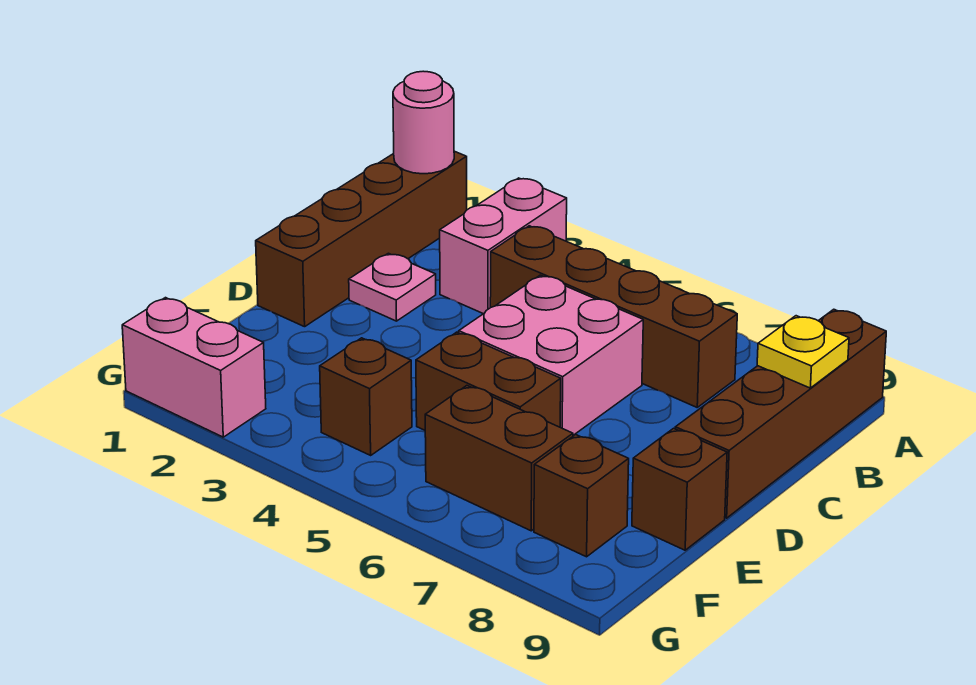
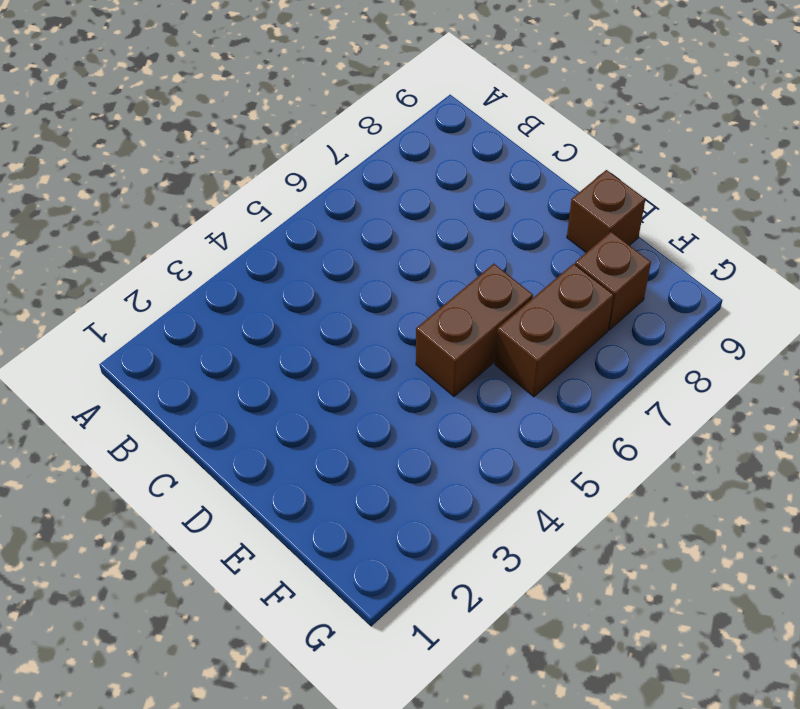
none -> brown brick A1:D1 level 1
none -> pink brick A3:B3 level 1
none -> brown brick A9:D9 level 1

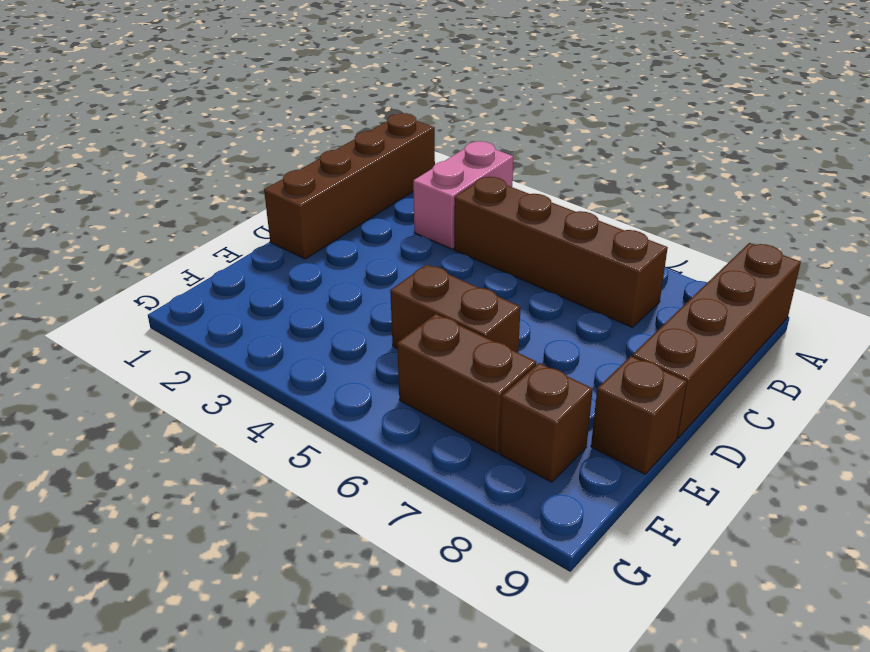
none -> pink plate C2 level 1
none -> pink brick C5:D6 level 1
none -> brown brick F4 level 1

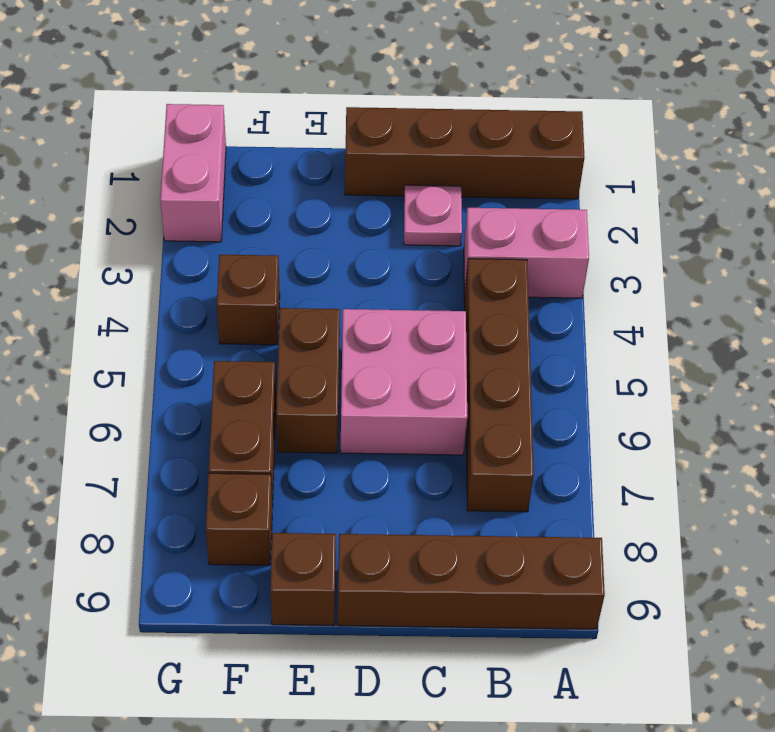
none -> pink round brick A1 level 2
none -> yellow plate B9 level 2

